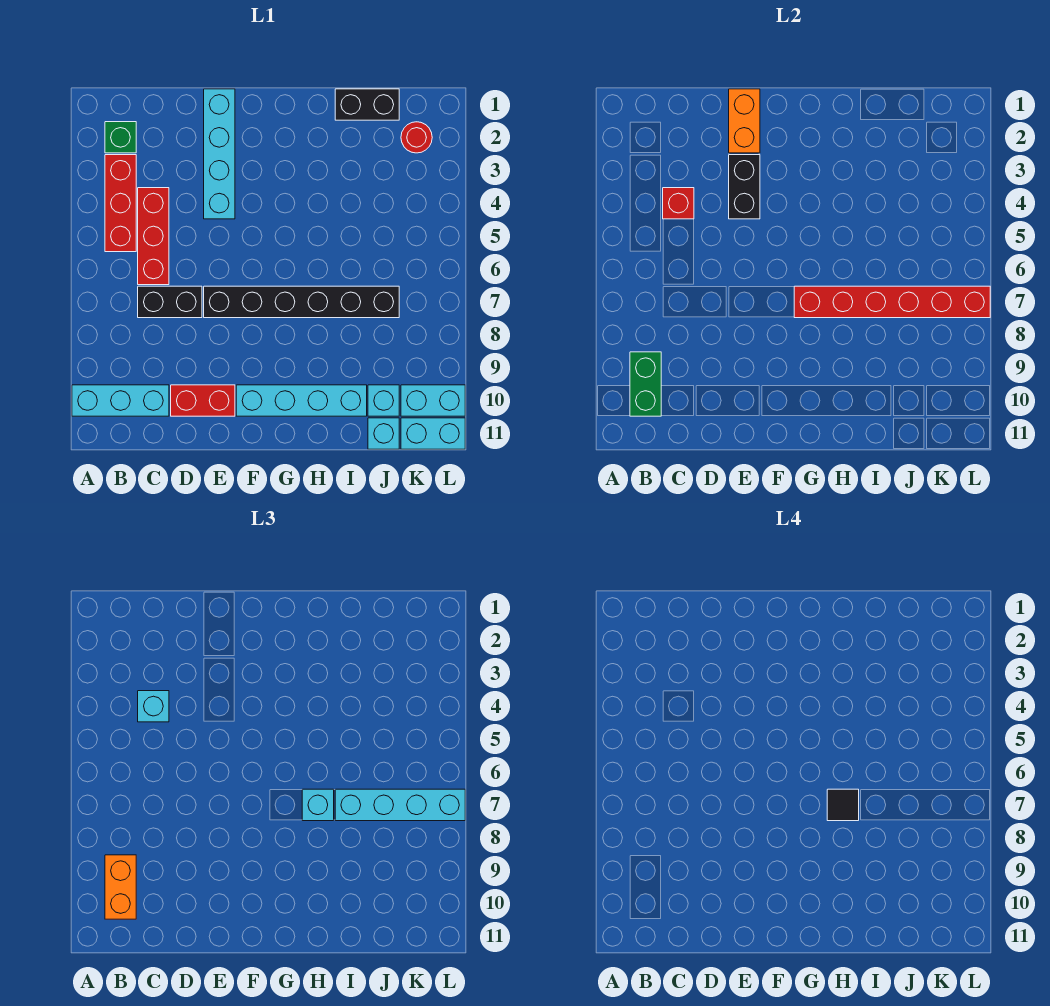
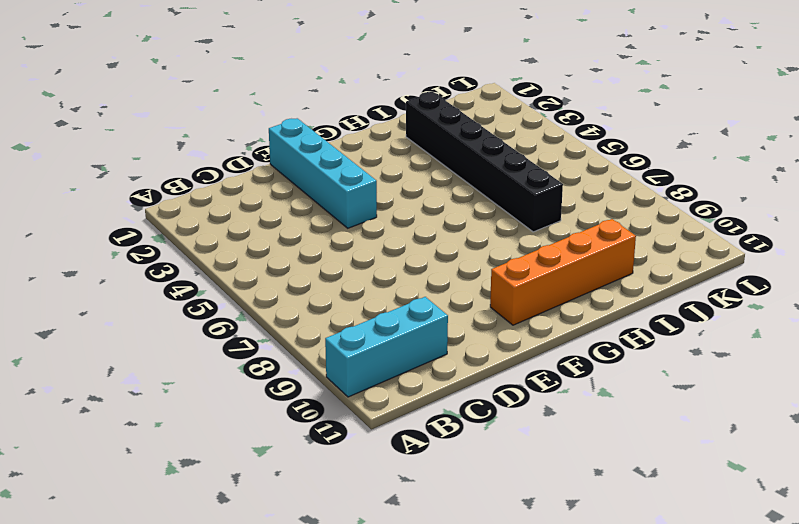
orange brick F10:I10 level 1 -> cyan brick F10:I10 level 1
black brick I2:I7 level 1 -> black brick E7:J7 level 1
none -> green brick B2 level 1
none -> red brick B3:B5 level 1
none -> red brick C4:C6 level 1

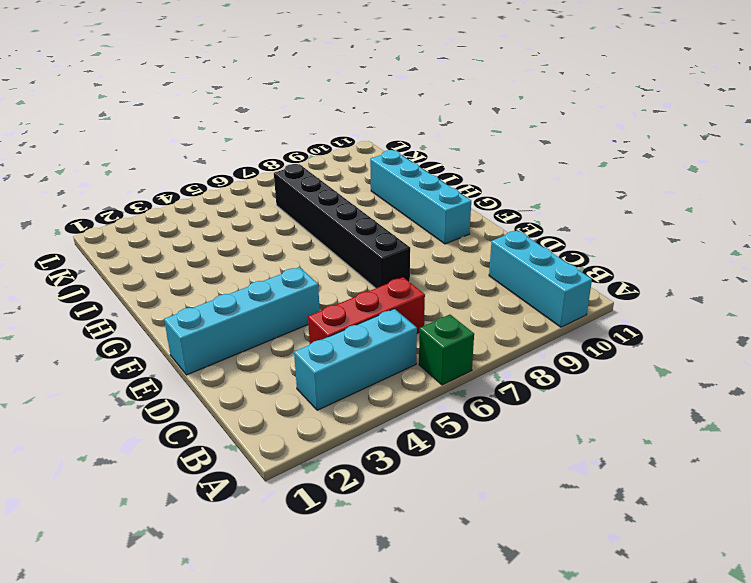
green brick A6 level 1 -> green brick B2 level 1
cyan brick B3:B5 level 1 -> red brick B3:B5 level 1
none -> black brick C7:D7 level 1
none -> red brick D10:E10 level 1
none -> black brick I1:J1 level 1

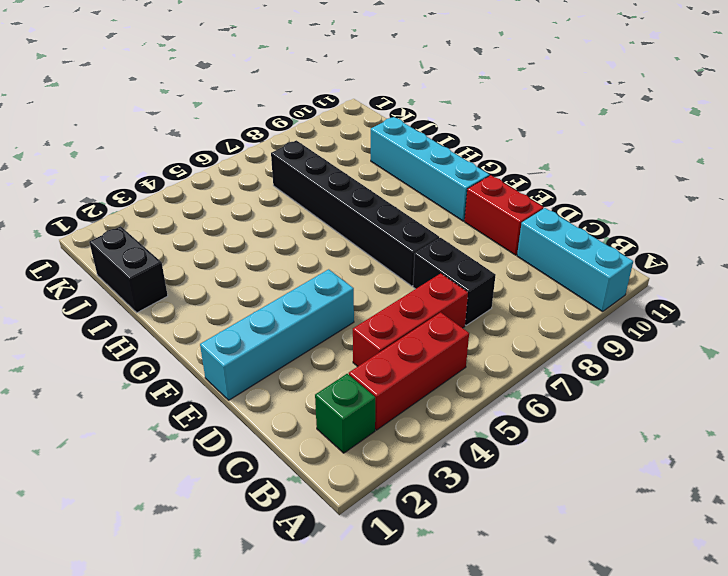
none -> cyan brick J10 level 1
none -> cyan brick J11 level 1
none -> red round brick K2 level 1

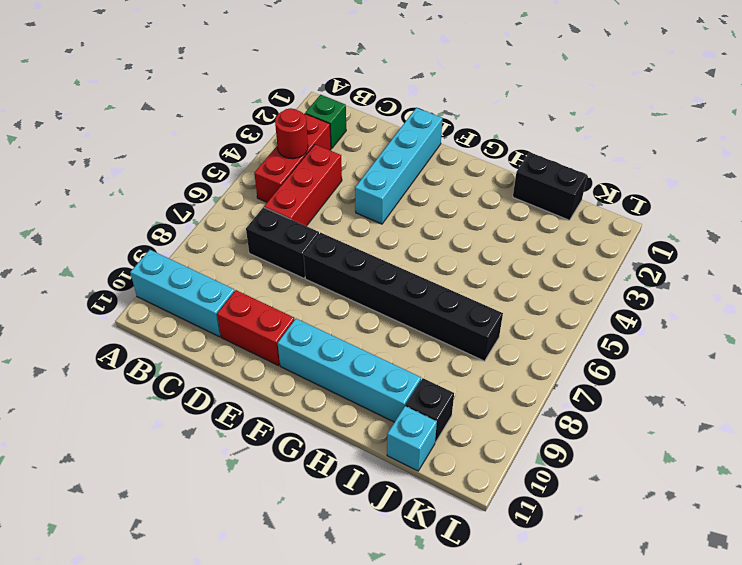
red round brick B4 level 2 -> red round brick K2 level 1
black brick J10 level 1 -> cyan brick J10 level 1
none -> cyan brick K10:L10 level 1
none -> cyan brick K11:L11 level 1
none -> green brick B9:B10 level 2

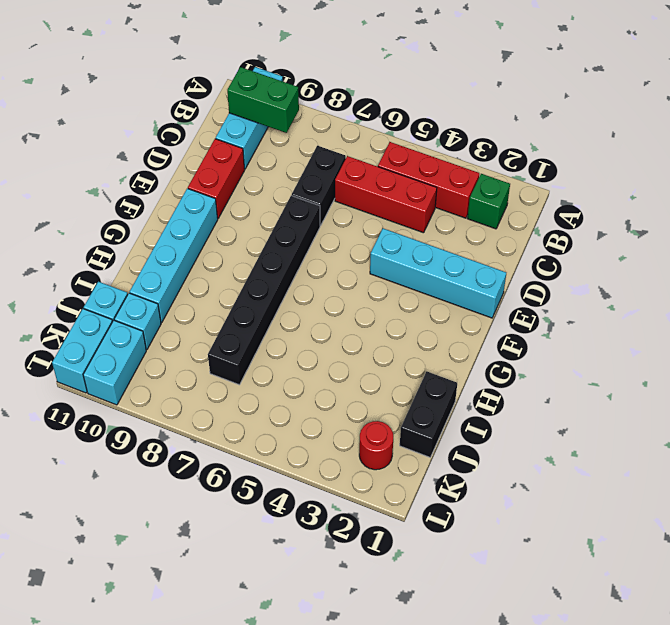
none -> red brick C4 level 2
none -> orange brick E1:E2 level 2
none -> black brick E3:E4 level 2

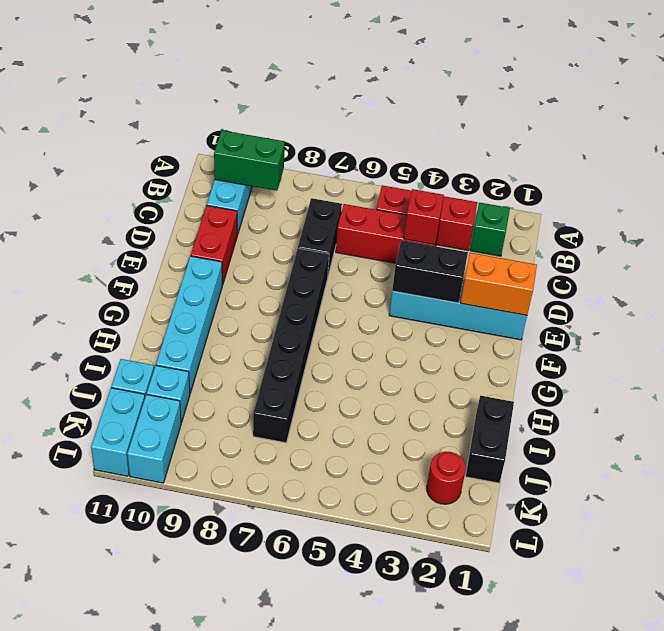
none -> red brick G7:L7 level 2
none -> orange brick B9:B10 level 3
none -> cyan brick C4 level 3

